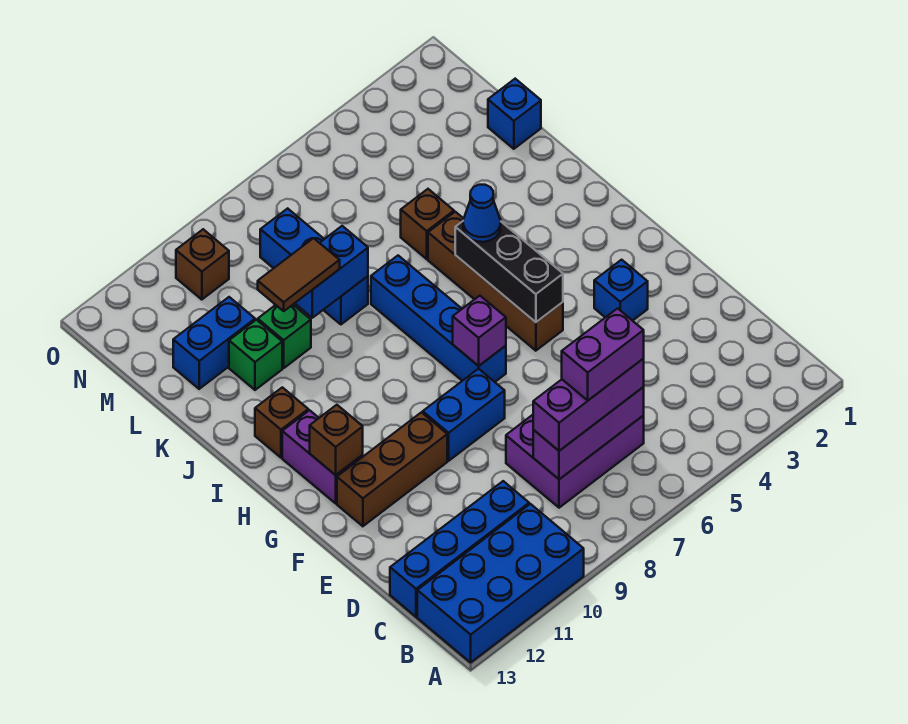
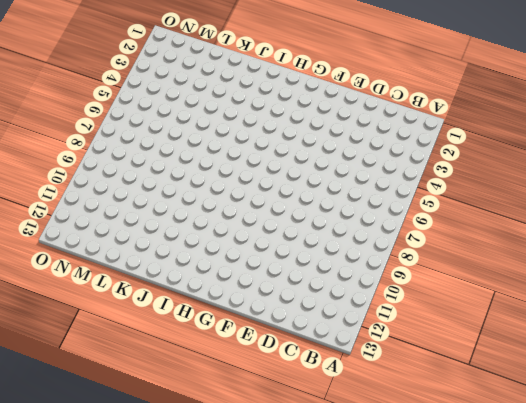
none -> blue brick A10:B13 level 1
none -> purple brick C6:D8 level 1
none -> blue brick C10:C13 level 1

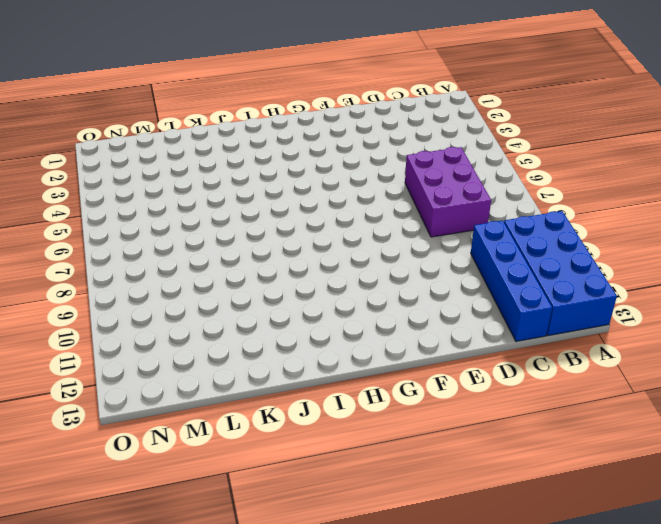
none -> blue brick F3 level 1
none -> blue brick F8:F9 level 1
none -> brown brick F10:F12 level 1

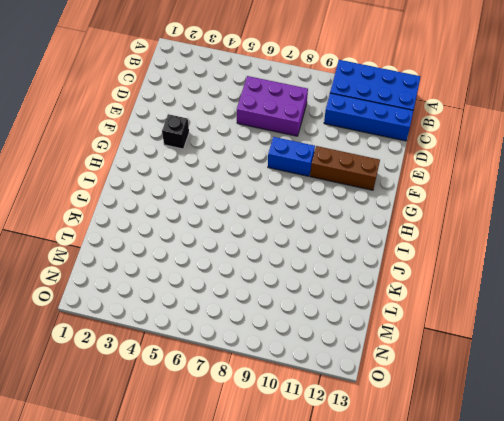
black brick F3 level 1 -> blue brick F3 level 1
none -> brown brick G5:J5 level 1
none -> blue brick G7:J7 level 1
none -> purple brick G12:H12 level 1

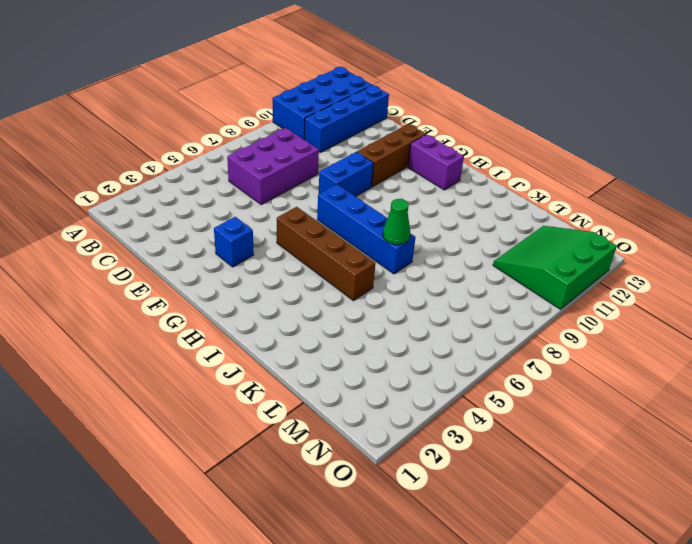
green cone J7 level 2 -> none
green slope M10:O12 level 1 top O -> brown brick N10 level 1
none -> brown brick I12 level 1
none -> brown brick K5 level 1
none -> blue brick K8:M8 level 1

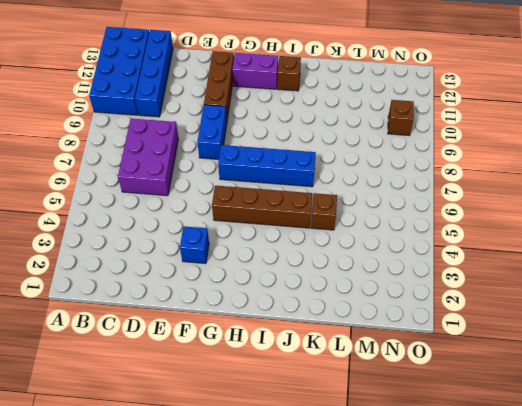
none -> blue brick K8:M8 level 1
none -> green brick K10 level 1
none -> green brick K11 level 1

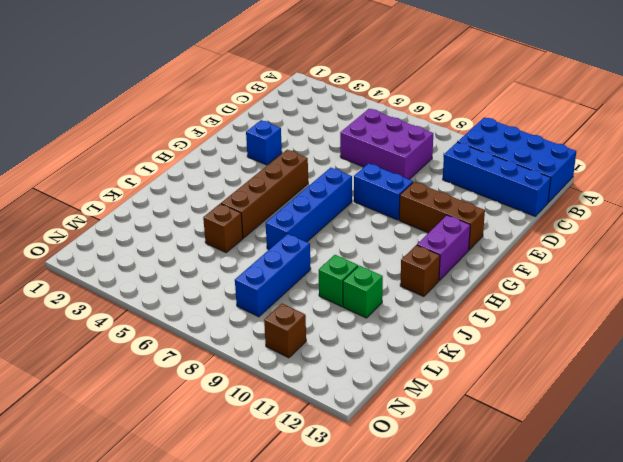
none -> blue brick L1 level 1
none -> blue brick L11:L12 level 1
none -> purple brick C6:C8 level 2

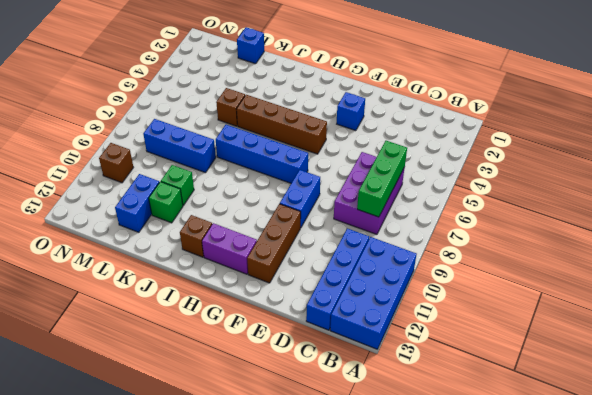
green brick C6:C8 level 2 -> purple brick C6:C8 level 2
none -> black brick G5:I5 level 2
none -> purple brick G7 level 2
none -> brown brick G12 level 2

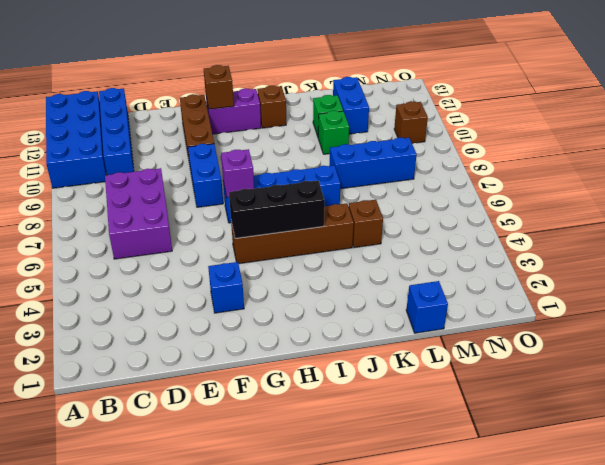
none -> purple brick C6:C8 level 2
none -> blue brick K8:K9 level 2
none -> purple brick C6:C8 level 3

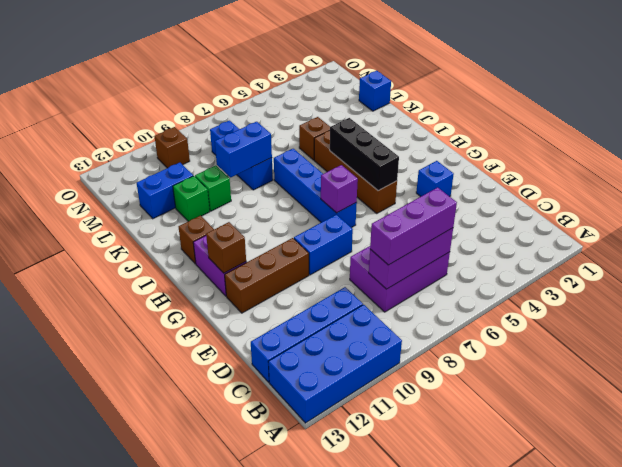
none -> blue cone I5 level 3
none -> brown tile K9:K10 level 3
none -> purple brick C6:C7 level 4

